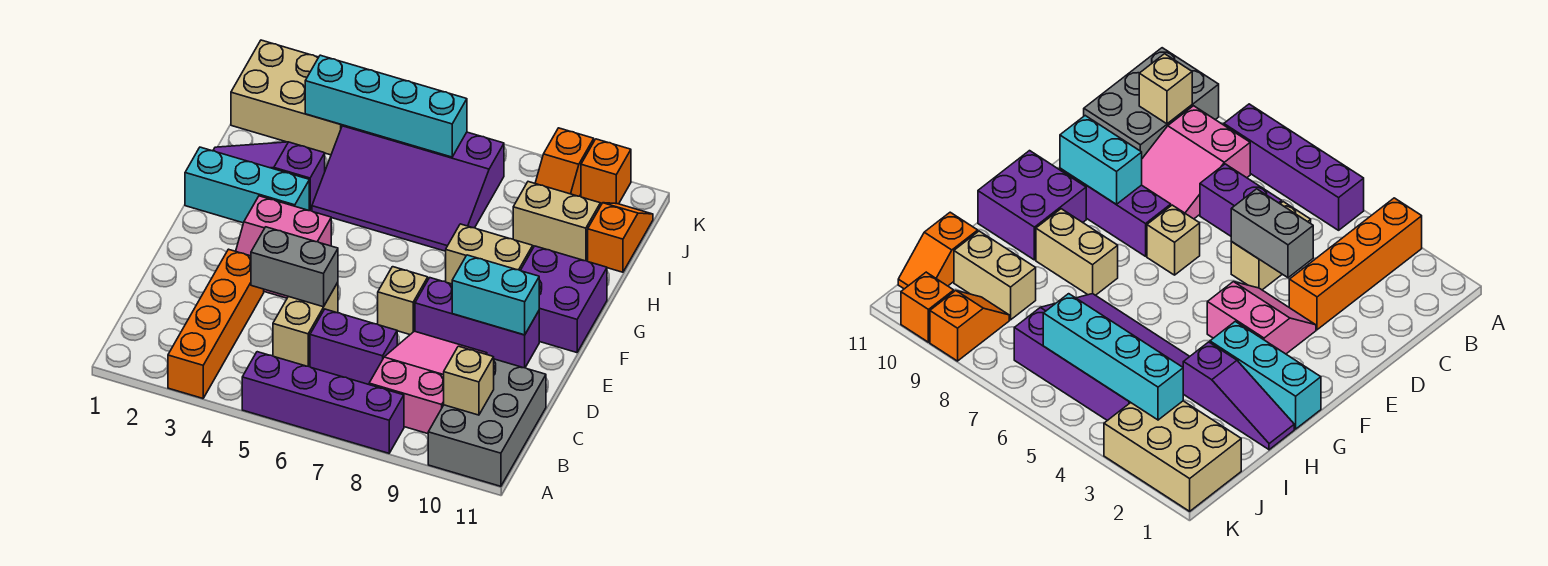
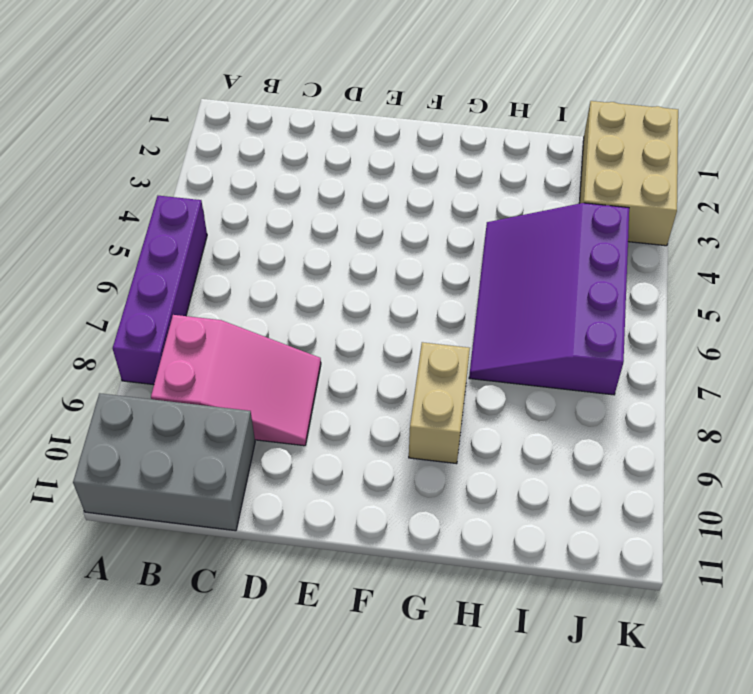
none -> orange brick A3:D3 level 1
none -> tan brick C5:D5 level 1
none -> purple brick C6:C7 level 1

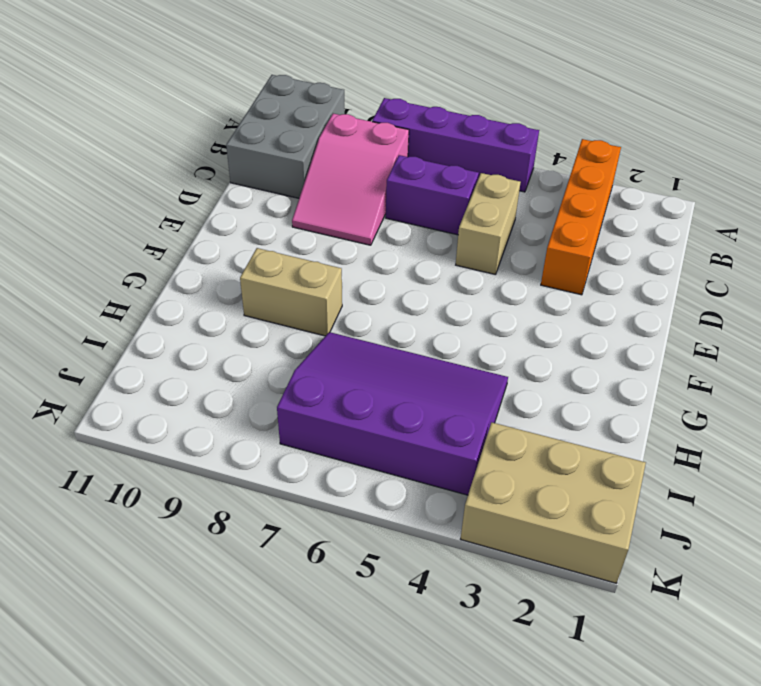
none -> pink slope E3:F4 level 1 top F
none -> tan brick E7 level 1
none -> purple brick E8:E10 level 1

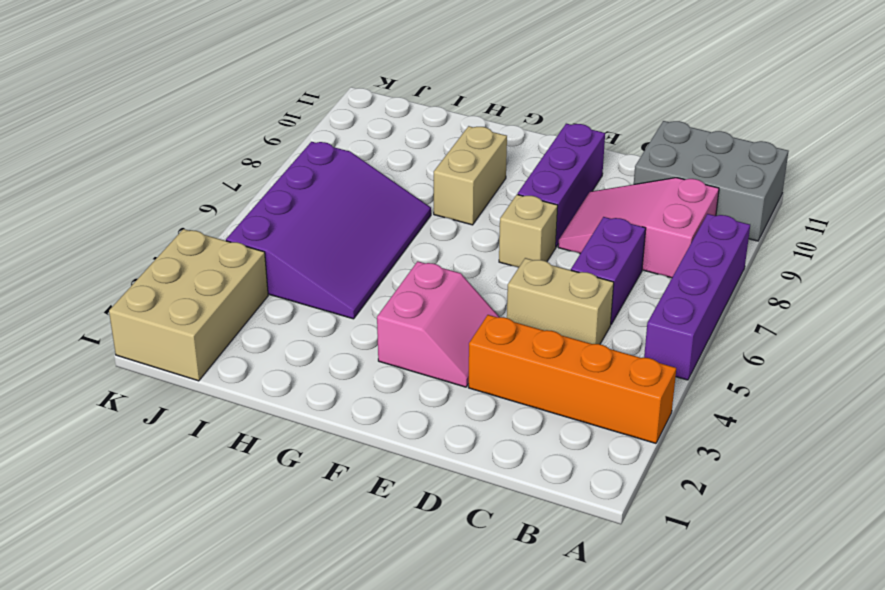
none -> purple brick F10:G11 level 1
none -> cyan brick G1:G3 level 1
none -> purple slope H1:H3 level 1 top 3

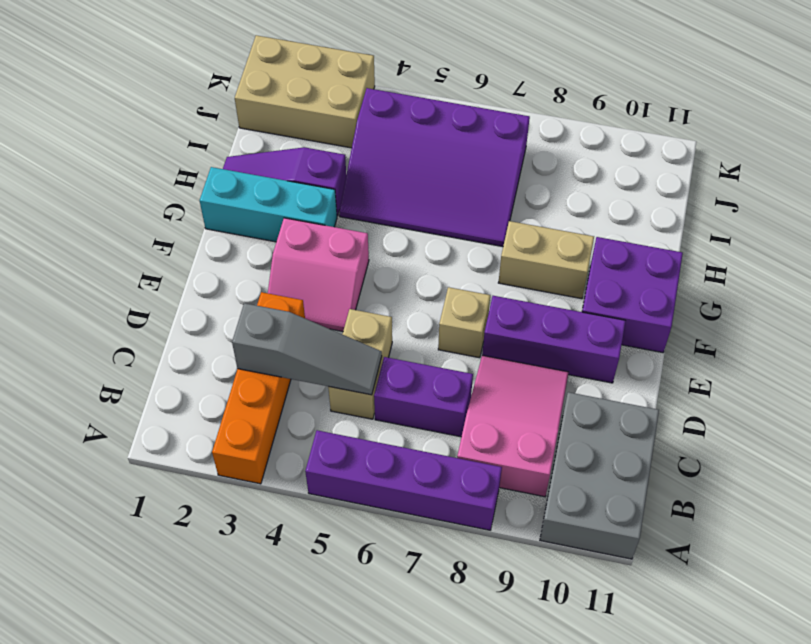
grey slope C3:C5 level 2 top 3 -> none
none -> tan brick I9:I10 level 1
none -> orange slope I11:J11 level 1 top I
none -> orange slope J9:K9 level 1 top K

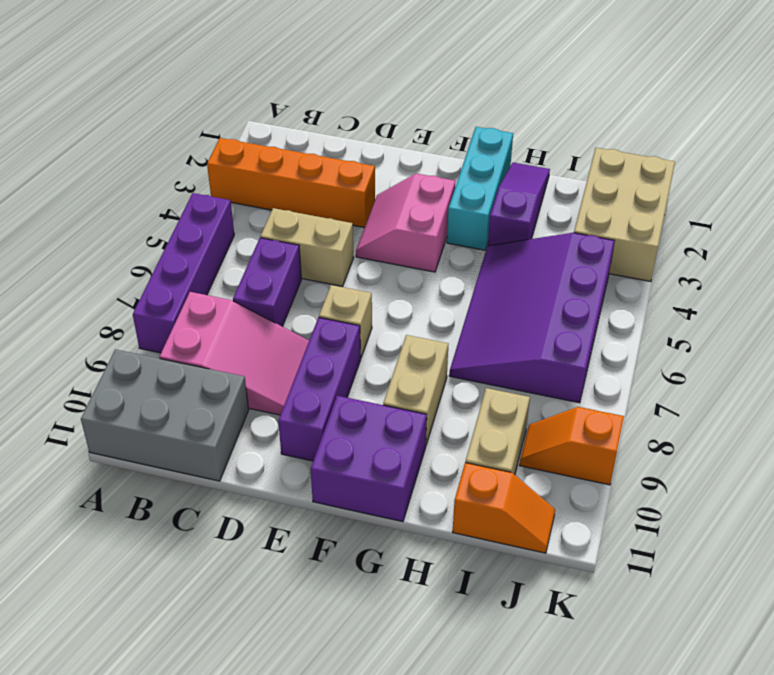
none -> orange brick K10 level 1
none -> tan brick B10 level 2
none -> grey brick D4:D5 level 2

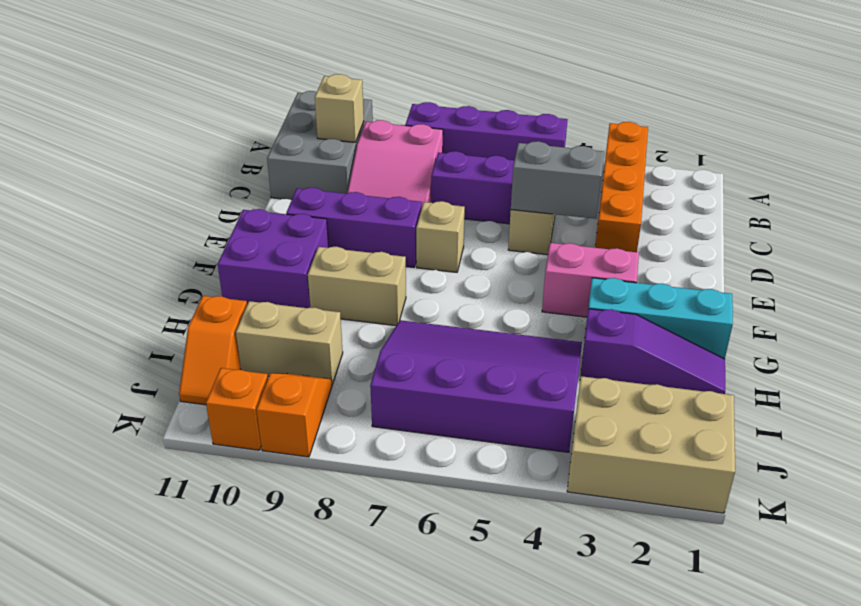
none -> cyan brick E9:E10 level 2
none -> cyan brick J3:J6 level 2

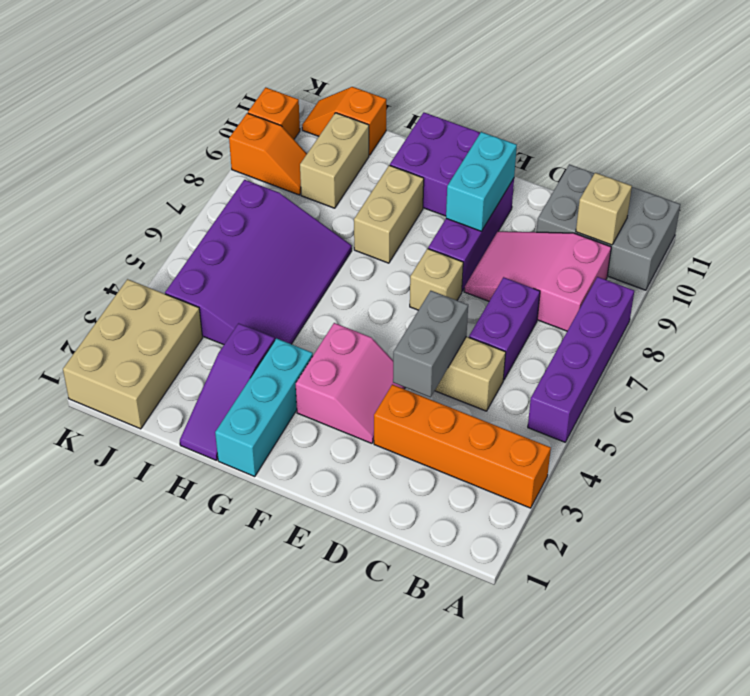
none -> cyan brick J3:J6 level 2

